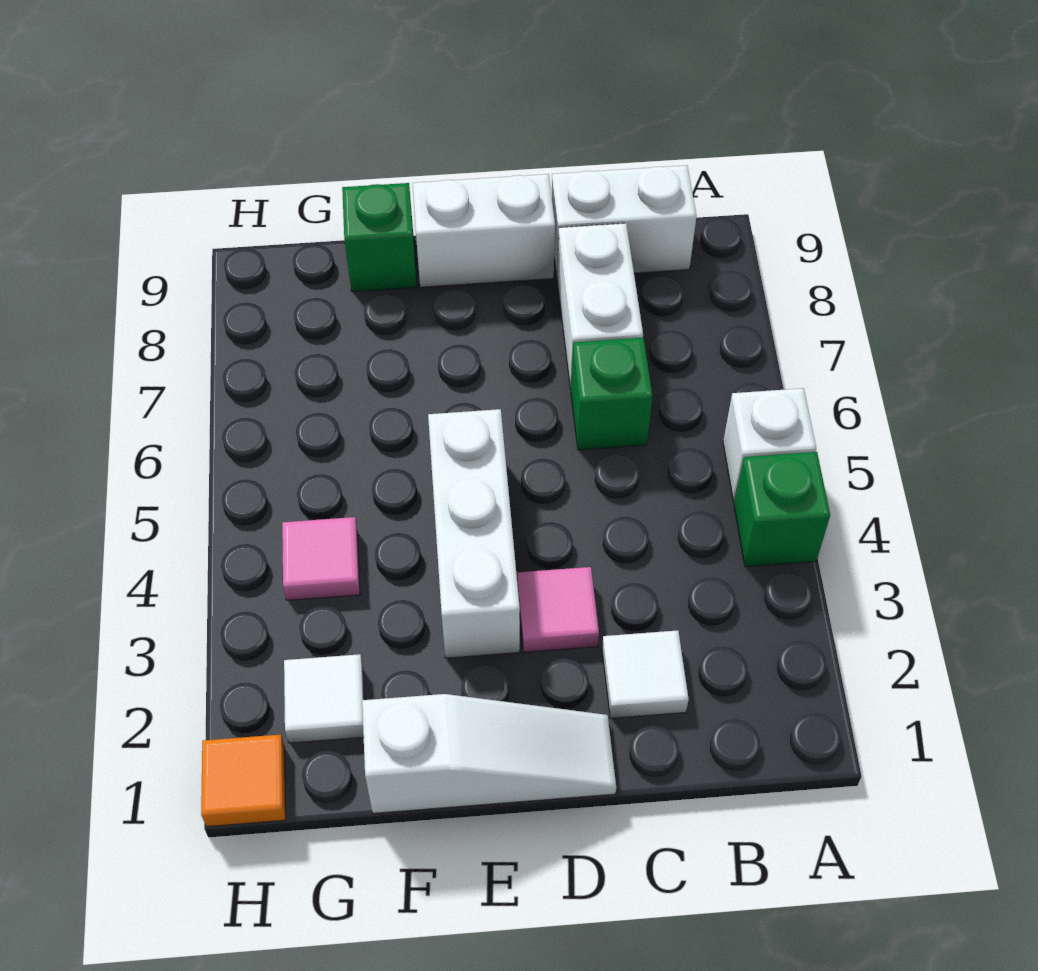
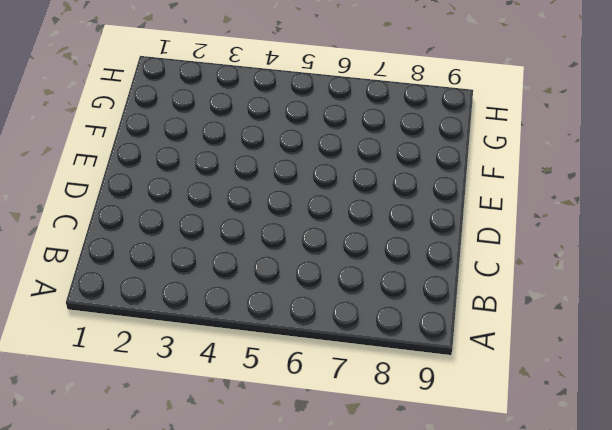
none -> green brick A4 level 1
none -> white brick A5 level 1
none -> white brick B9:C9 level 1

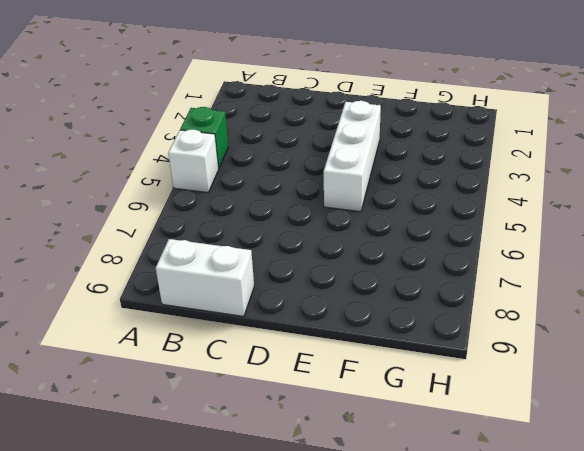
none -> white tile C2 level 1
none -> green brick C6 level 1
none -> white brick C7:C8 level 1

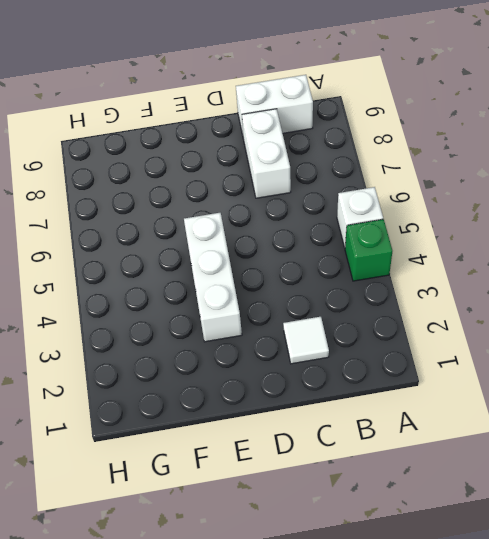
none -> green brick C6 level 1
none -> white slope D1:F1 level 1 top F
none -> pink tile D3 level 1

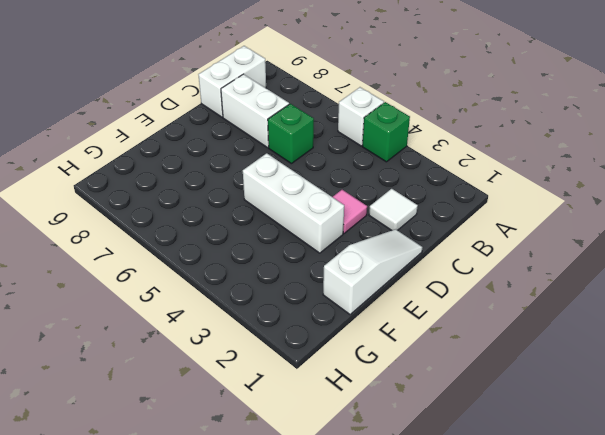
none -> white brick D9:E9 level 1
none -> green brick F9 level 1
none -> white tile G2 level 1

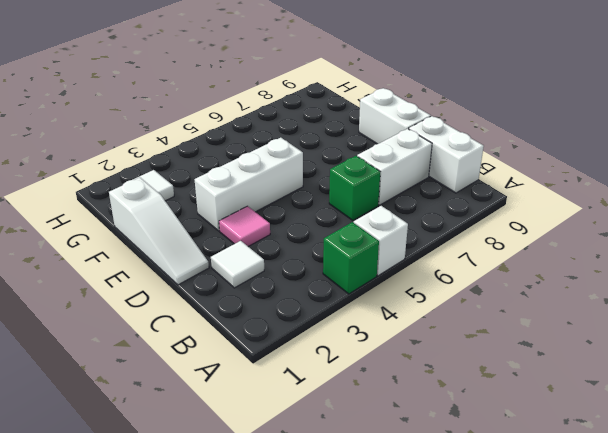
none -> green brick F9 level 1
none -> pink tile G4 level 1
none -> orange tile H1 level 1

